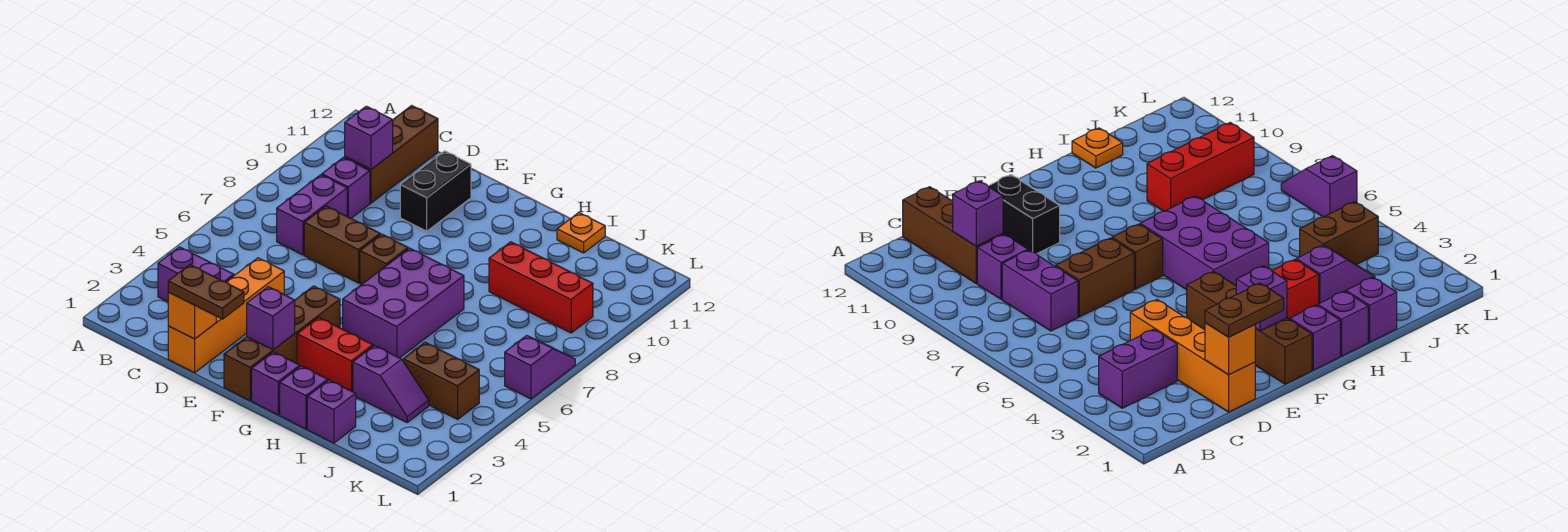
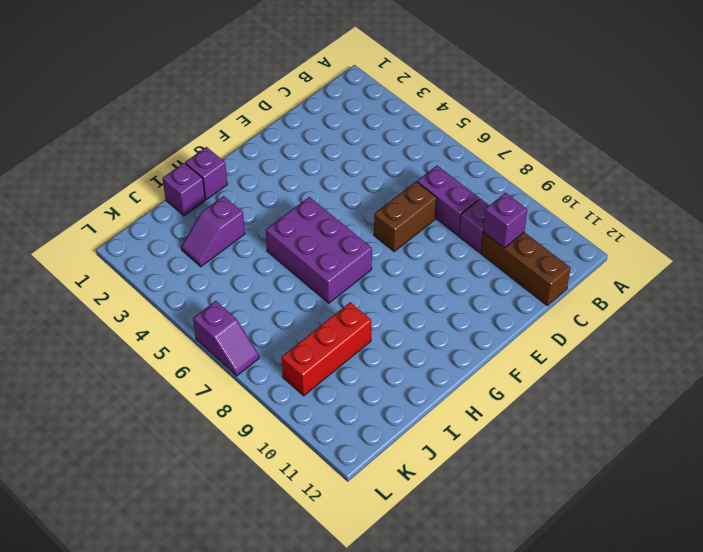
none -> purple brick B3:C3 level 1
none -> orange brick D1:D4 level 1
none -> black brick E10:E11 level 1

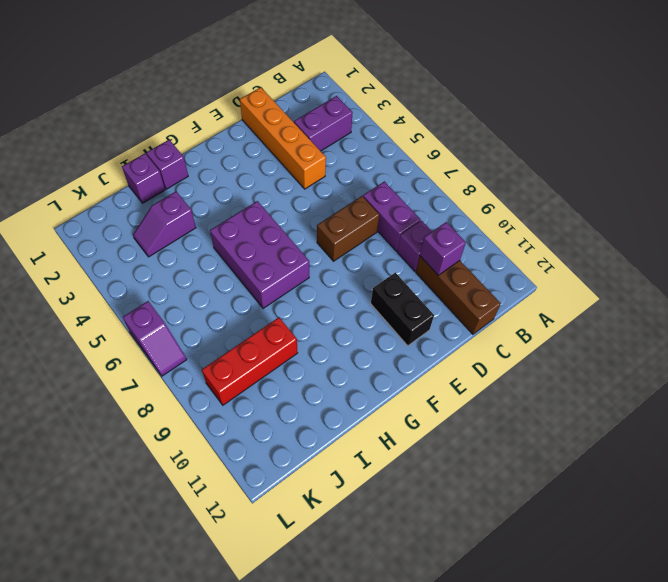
none -> brown brick F1:F4 level 1
none -> brown brick F7 level 1
none -> purple brick G1 level 1

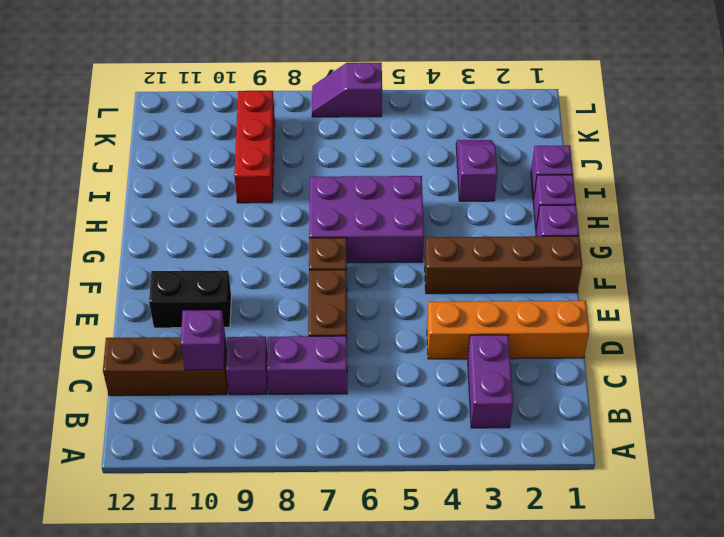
none -> red brick G3:H3 level 1
none -> orange plate I12 level 1
none -> brown brick J4:K4 level 1

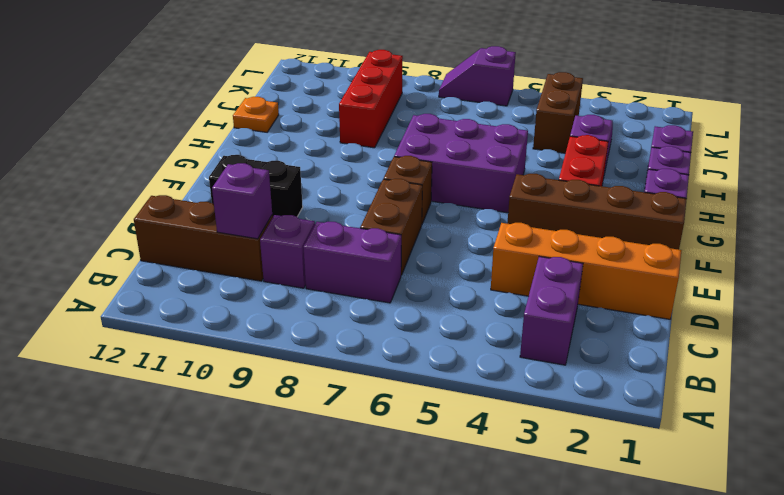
none -> orange brick D1 level 2
none -> purple brick F2 level 2
none -> brown plate D1:E1 level 3

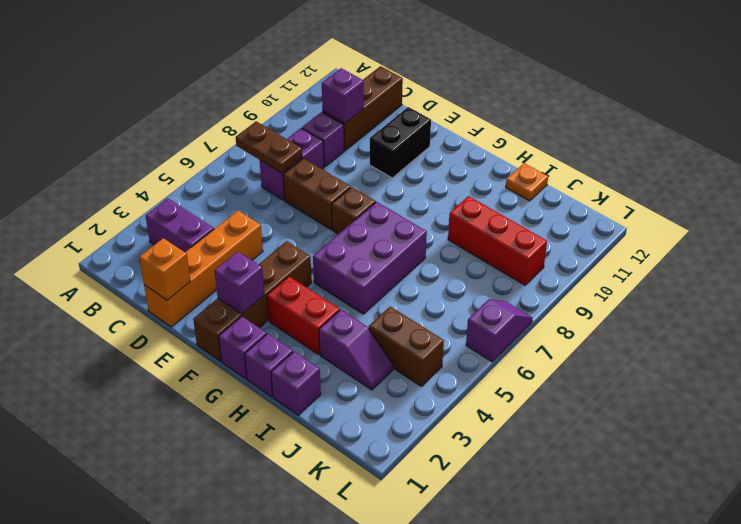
brown plate B7:C7 level 2 -> brown plate D1:E1 level 3

